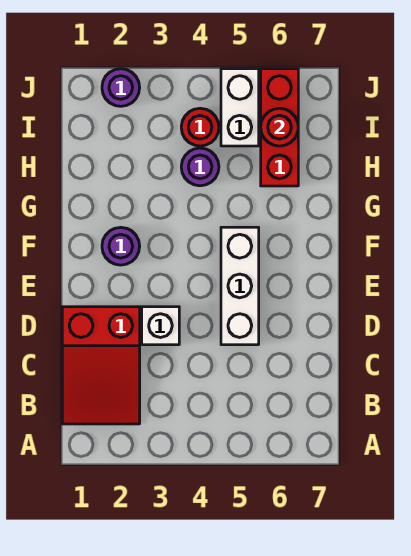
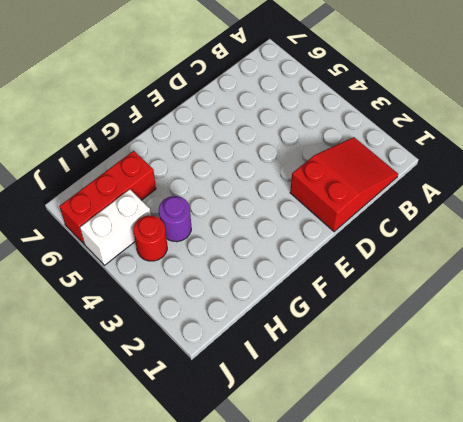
none -> white brick D3 level 1
none -> white brick D5:F5 level 1

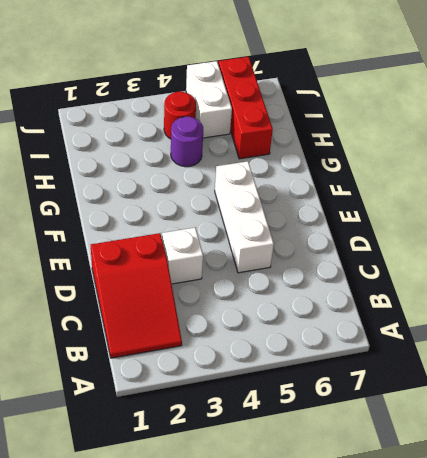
none -> purple round brick F2 level 1
none -> purple round brick J2 level 1

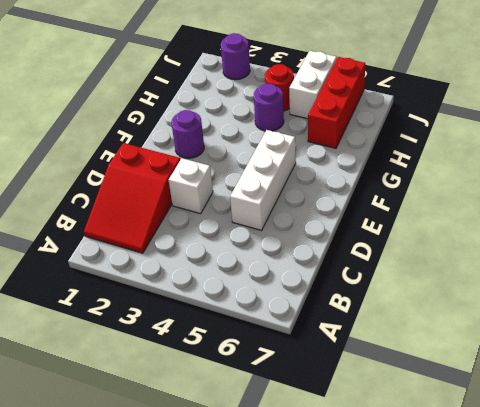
none -> red round brick I6 level 2

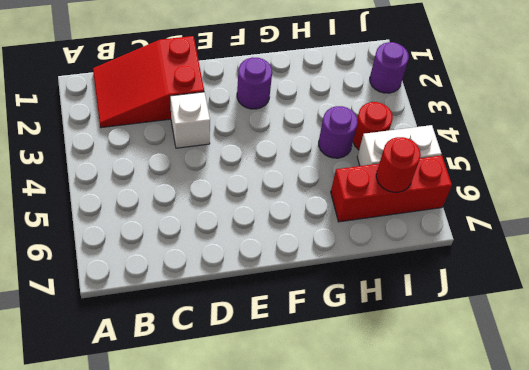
none -> white brick D5:F5 level 1

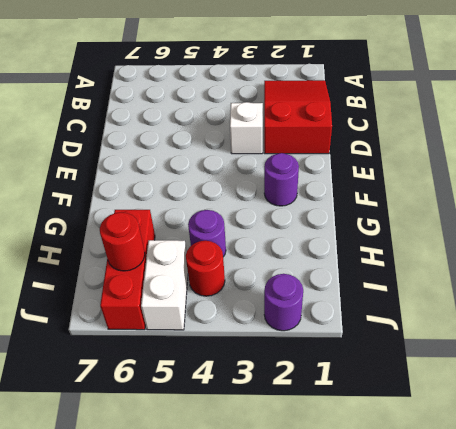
none -> white brick D5:F5 level 1

